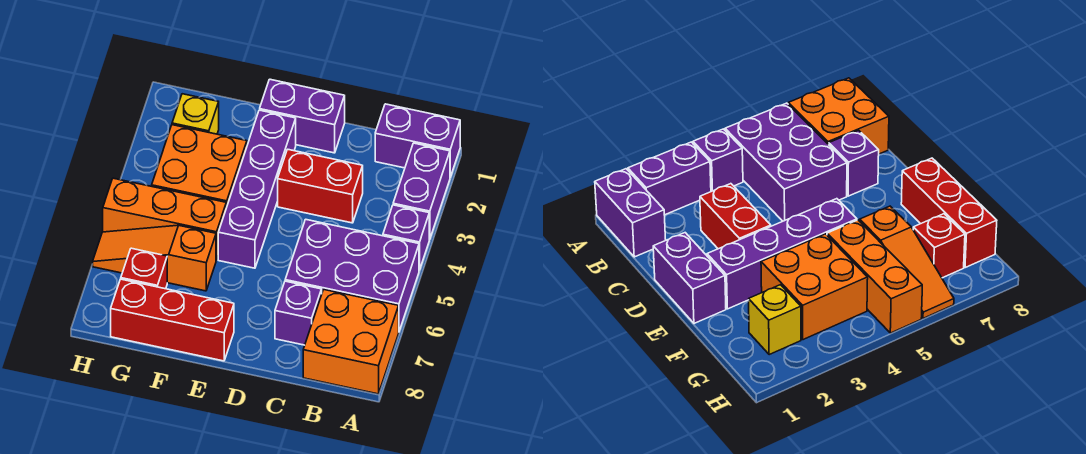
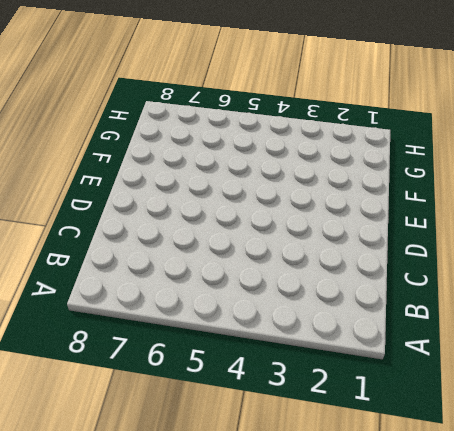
none -> purple brick A1:B1 level 1
none -> purple brick A2:A3 level 1
none -> purple brick A4 level 1

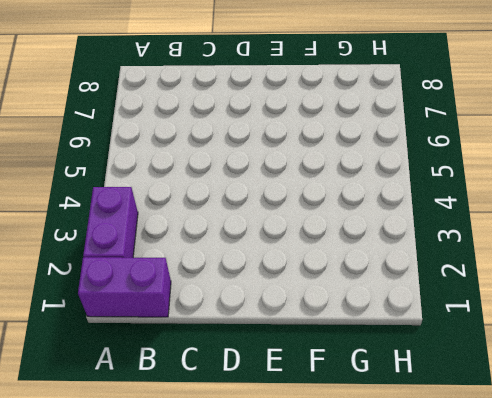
none -> purple brick A4 level 1
none -> purple brick A5:C6 level 1
none -> orange brick A7:B8 level 1

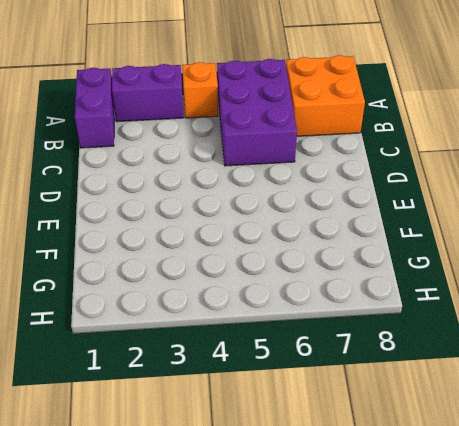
orange brick A4 level 1 -> purple brick A4 level 1
none -> red brick C3:D3 level 1
none -> purple brick C7 level 1
none -> purple brick D1:E1 level 1

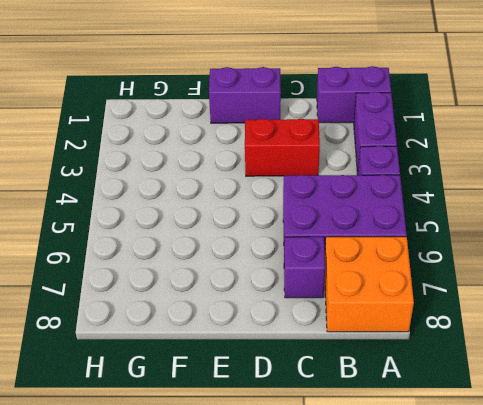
none -> purple brick E2:E5 level 1
none -> red brick E8:G8 level 1
none -> orange brick F3:G4 level 1

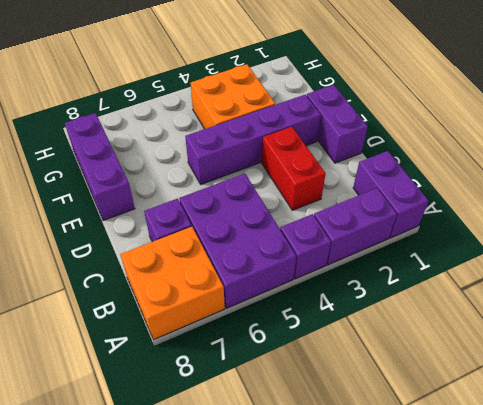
purple brick E8:G8 level 1 -> red brick E8:G8 level 1
none -> orange brick F5:H5 level 1
none -> orange slope F6:H6 level 1 top F
none -> yellow brick G2 level 1

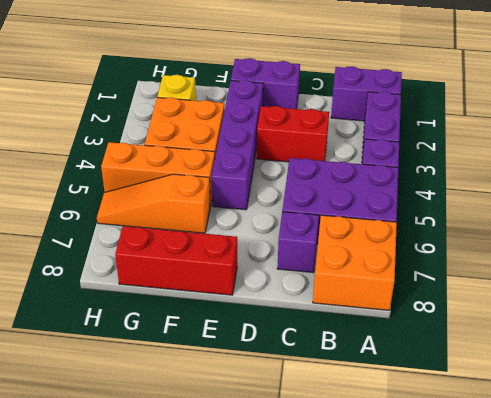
none -> red brick G7 level 1

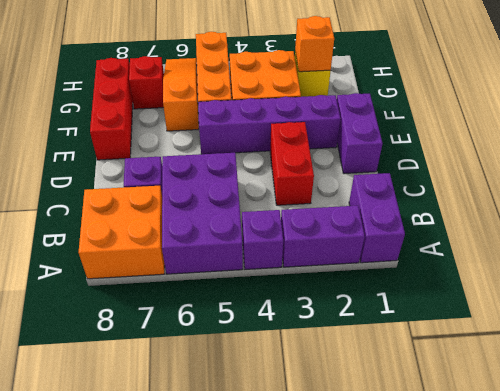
orange brick G2 level 2 -> none

